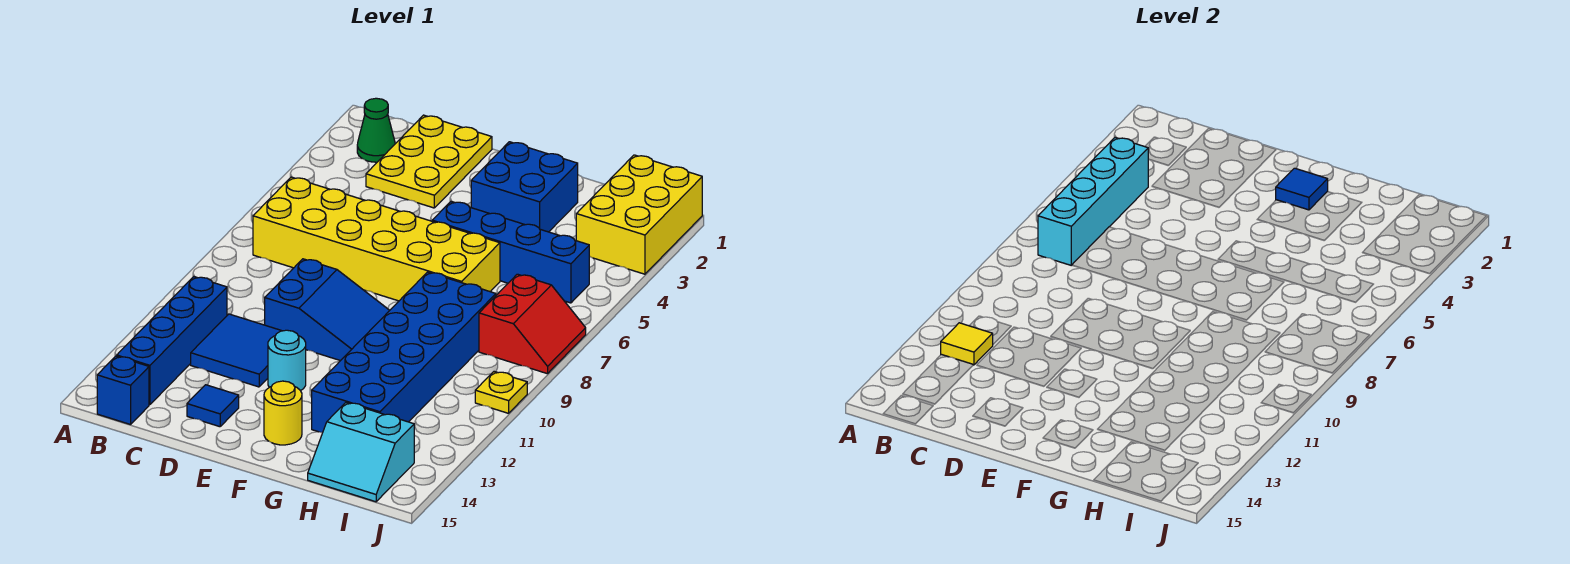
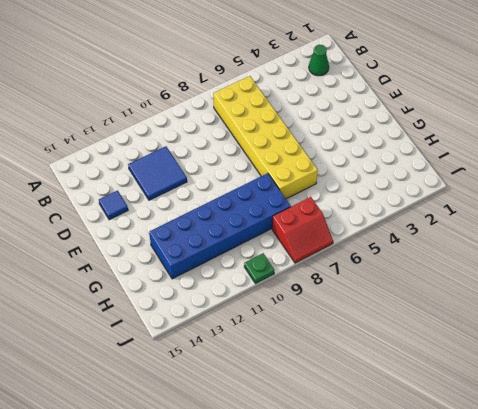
green plate J10 level 1 -> yellow plate J10 level 1
none -> blue brick B11:B14 level 1
none -> blue brick B15 level 1
none -> yellow plate C1:D3 level 1

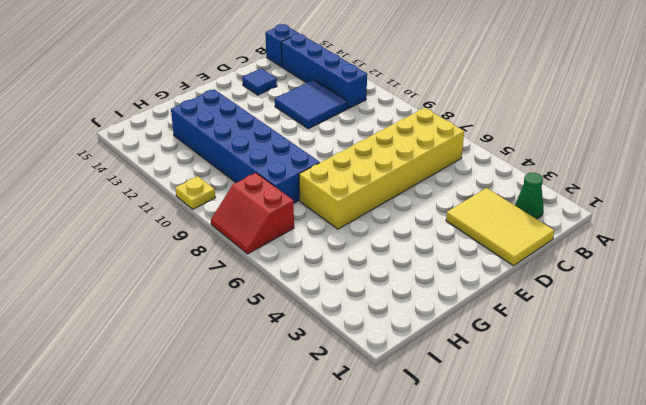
yellow tile C1:D3 level 1 -> yellow plate C1:D3 level 1
none -> blue slope D9:F10 level 1 top D
none -> cyan round brick E12 level 1
none -> blue brick F2:G3 level 1

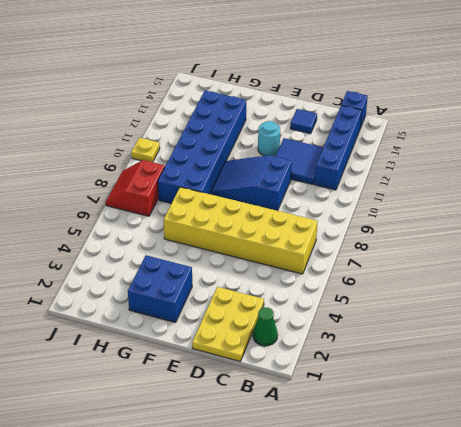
none -> blue brick F5:I5 level 1
none -> yellow round brick F14 level 1
none -> cyan slope H14:I15 level 1 top 14

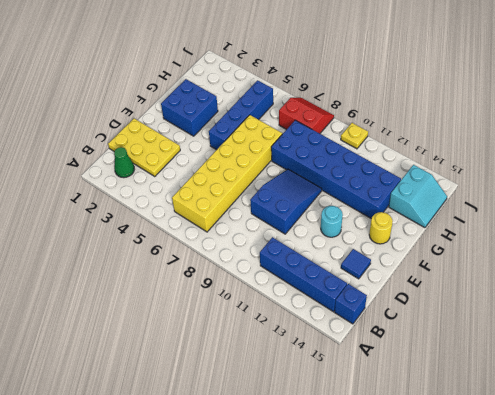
none -> blue tile C11:D12 level 1
none -> yellow brick I1:J3 level 1
none -> cyan brick B4:B7 level 2

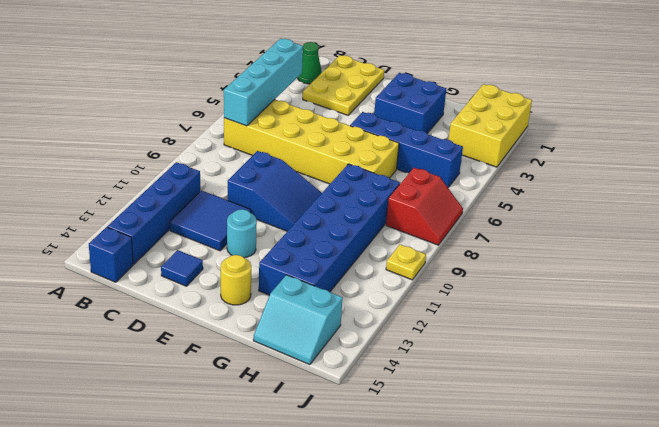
none -> yellow tile B12 level 2
none -> blue tile F2 level 2

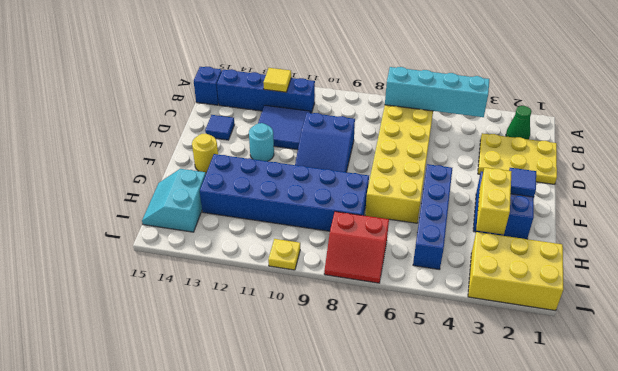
yellow brick G3:H3 level 2 -> none

